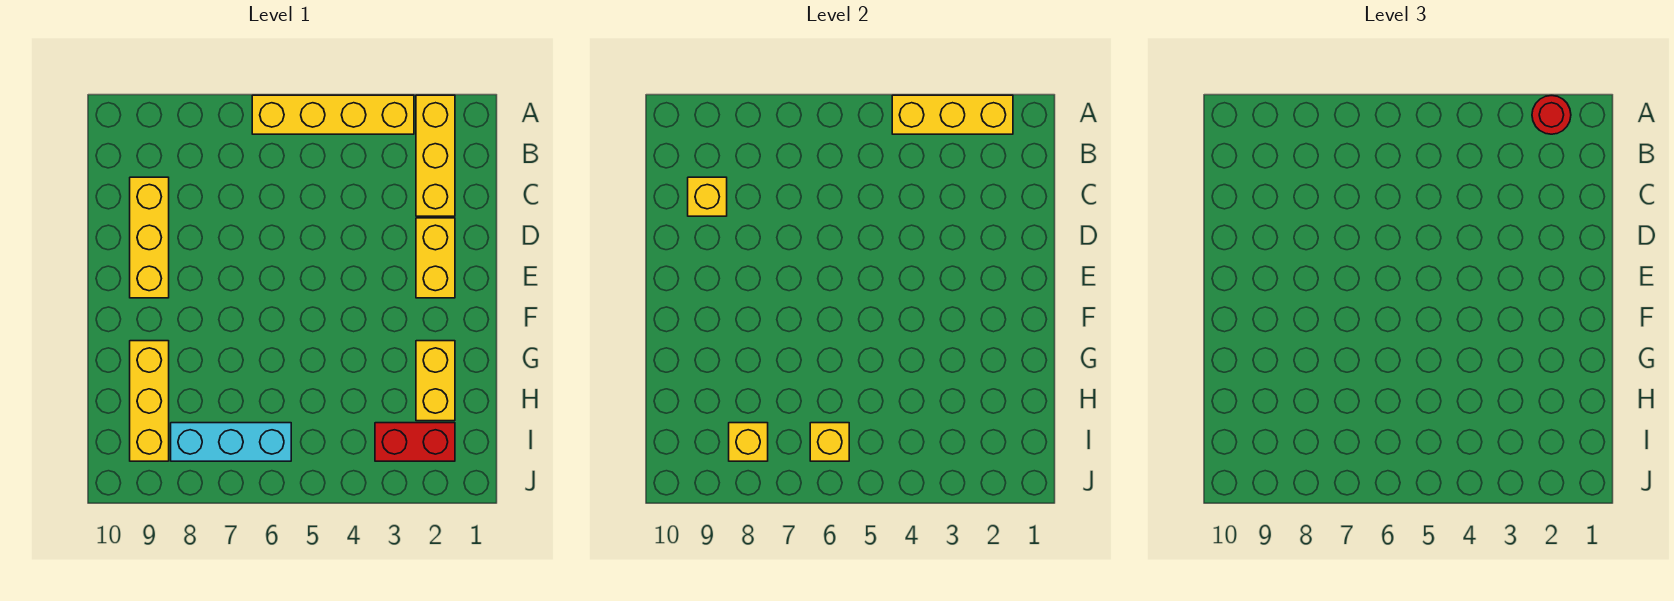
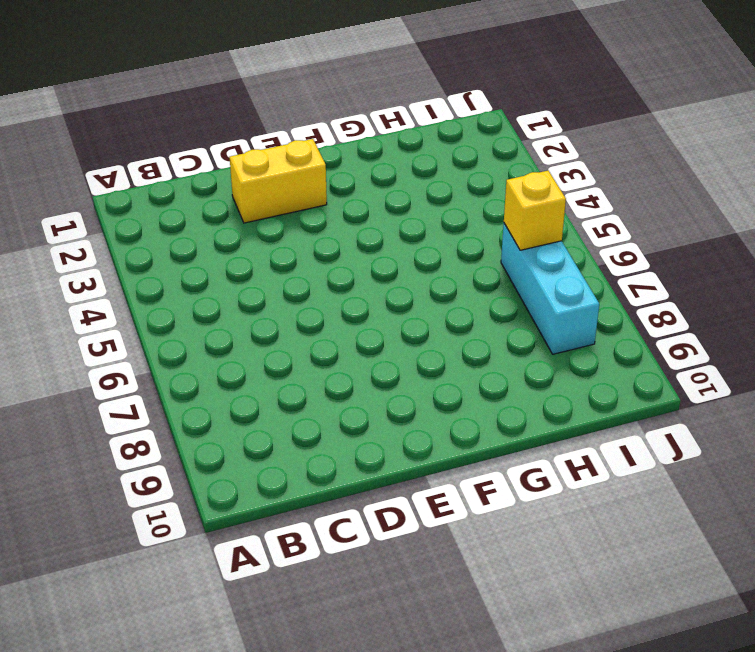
none -> yellow brick A2:C2 level 1
none -> yellow brick A3:A6 level 1
none -> yellow brick C9:E9 level 1

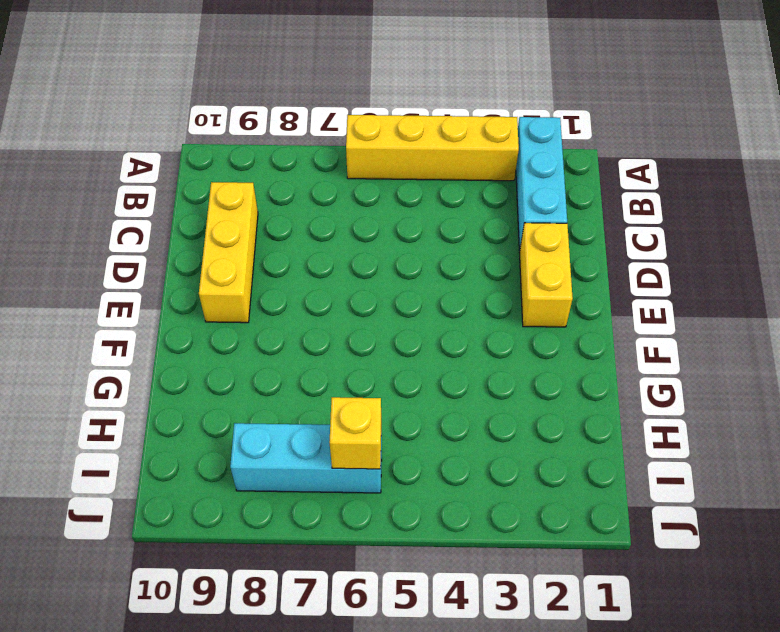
cyan brick A2:C2 level 1 -> yellow brick A2:C2 level 1
none -> yellow brick G2:H2 level 1
none -> yellow brick G9:I9 level 1
none -> red brick I2:I3 level 1

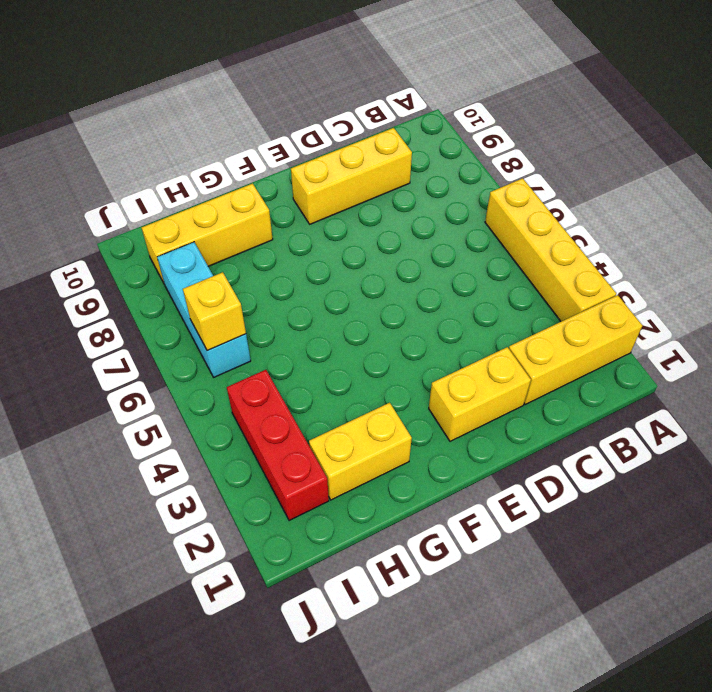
red brick I2:I4 level 1 -> red brick I2:I3 level 1
none -> yellow brick A2:A4 level 2
none -> yellow brick C9 level 2
none -> yellow brick I8 level 2

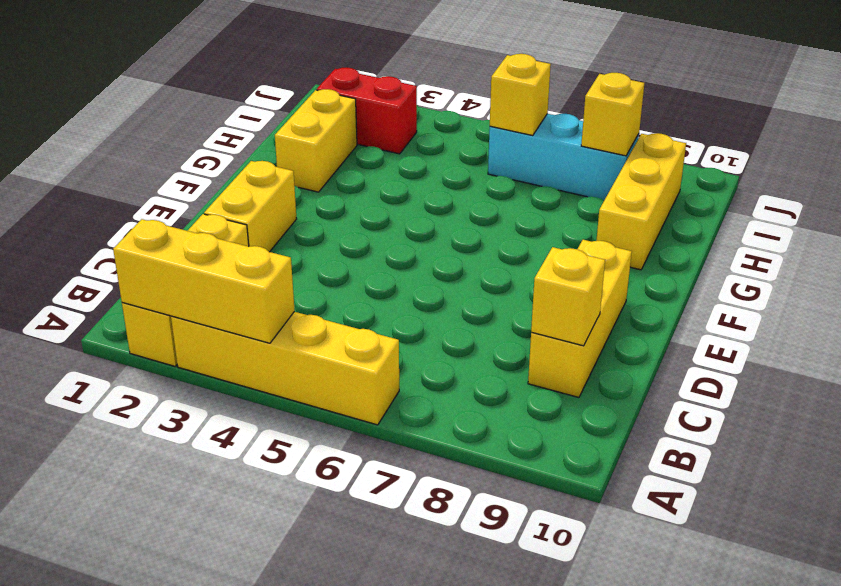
none -> red round brick A2 level 3

